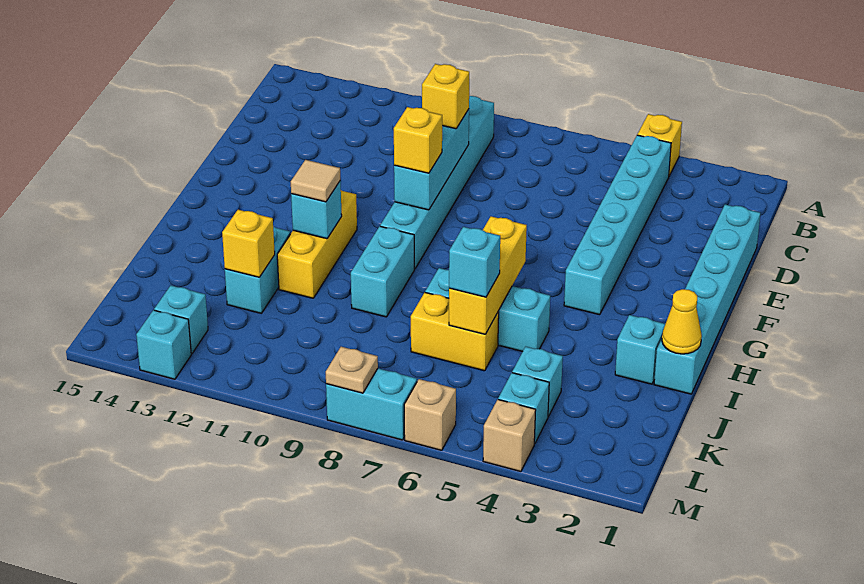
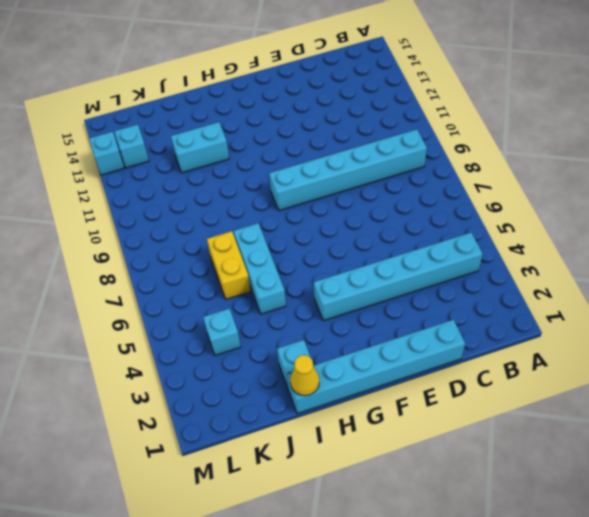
none -> yellow brick A4 level 1
none -> yellow brick G11:I11 level 1
none -> cyan brick H9:I9 level 1

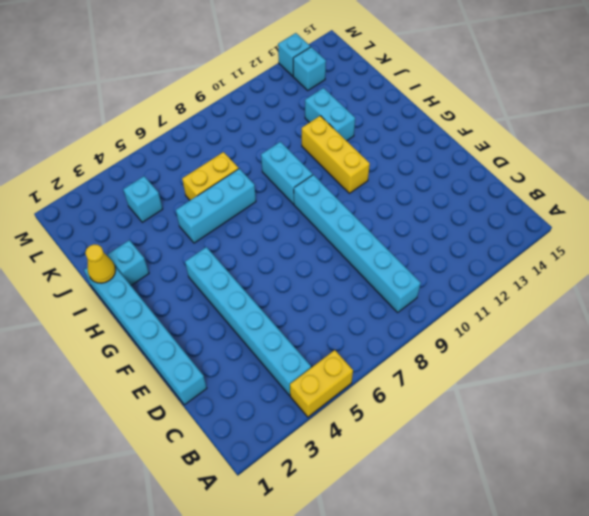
yellow brick A4:A5 level 1 -> yellow brick A4 level 1
none -> cyan brick L4 level 1
none -> tan brick M4 level 1
none -> tan brick M6 level 1

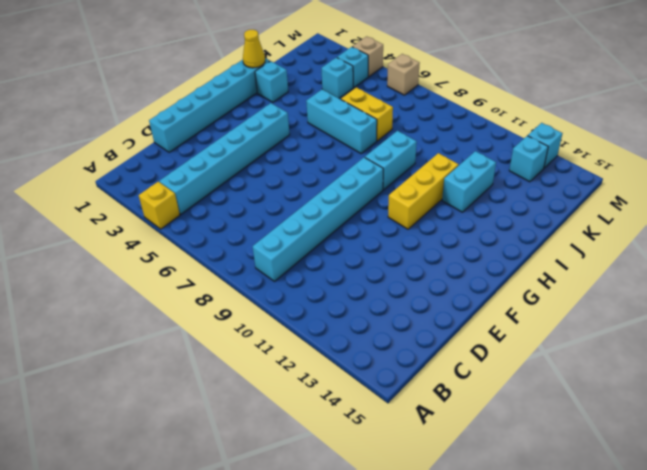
none -> cyan brick M7:M8 level 1
none -> cyan brick D9:F9 level 2
none -> yellow brick H6:J6 level 2

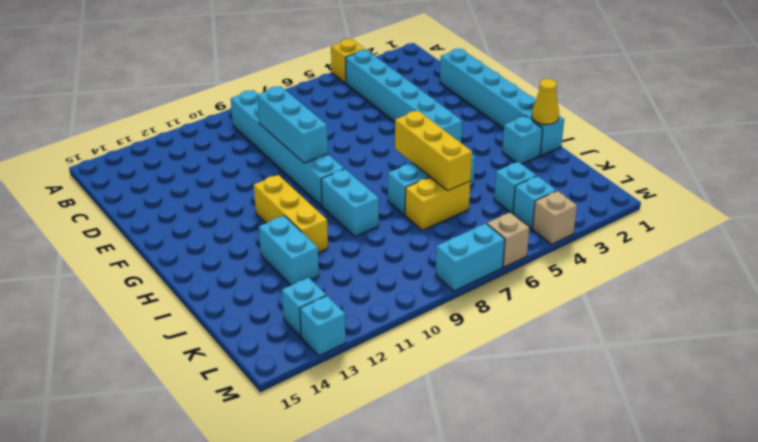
none -> cyan brick H11 level 2
none -> yellow brick J12 level 2
none -> tan plate M8 level 2

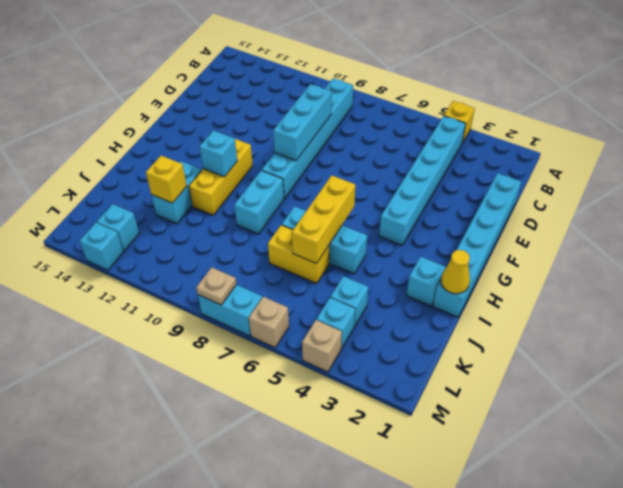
none -> yellow brick D9 level 3
none -> yellow brick F9 level 3
none -> tan tile H11 level 3

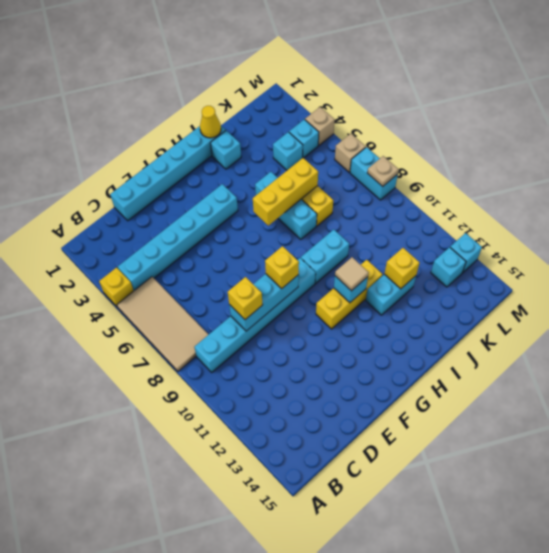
tan tile A5:B8 level 1 -> none
none -> cyan brick J6 level 3

